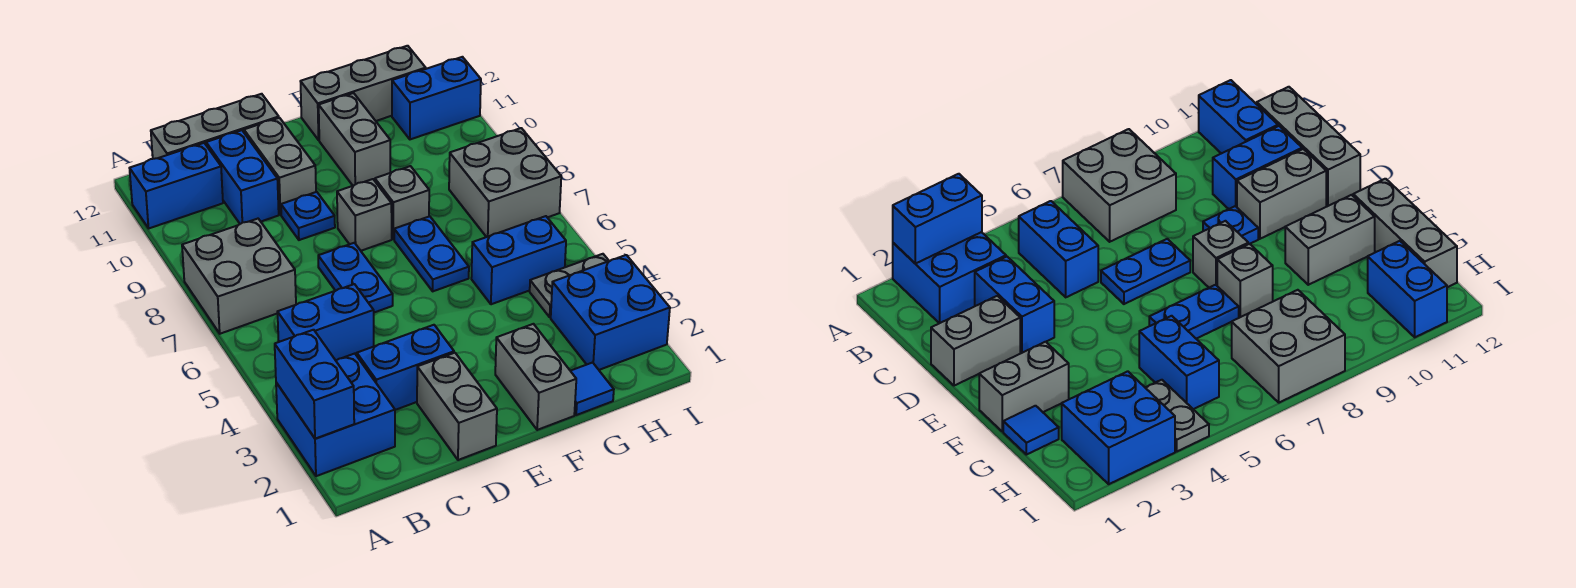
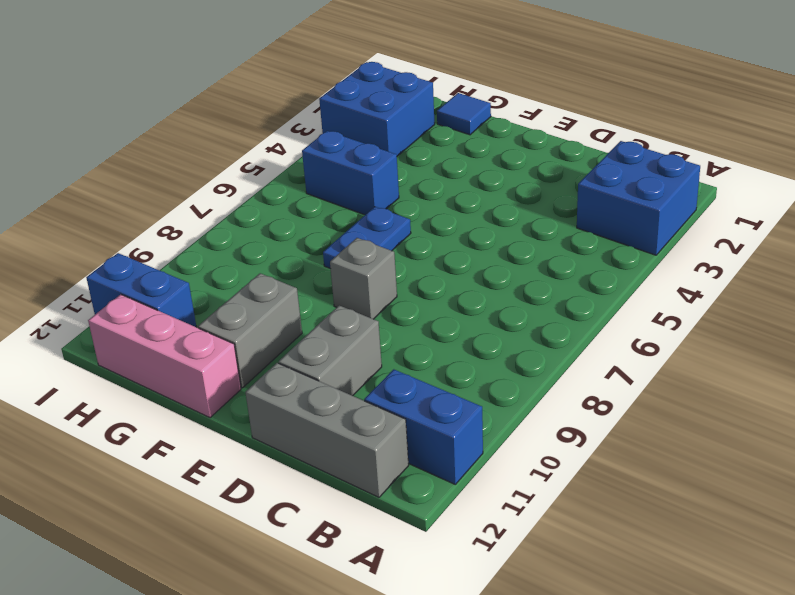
pink brick F12:H12 level 1 -> grey brick F12:H12 level 1
none -> grey brick A7:B8 level 1
none -> blue brick B5:C5 level 1
none -> blue brick C3:D3 level 1

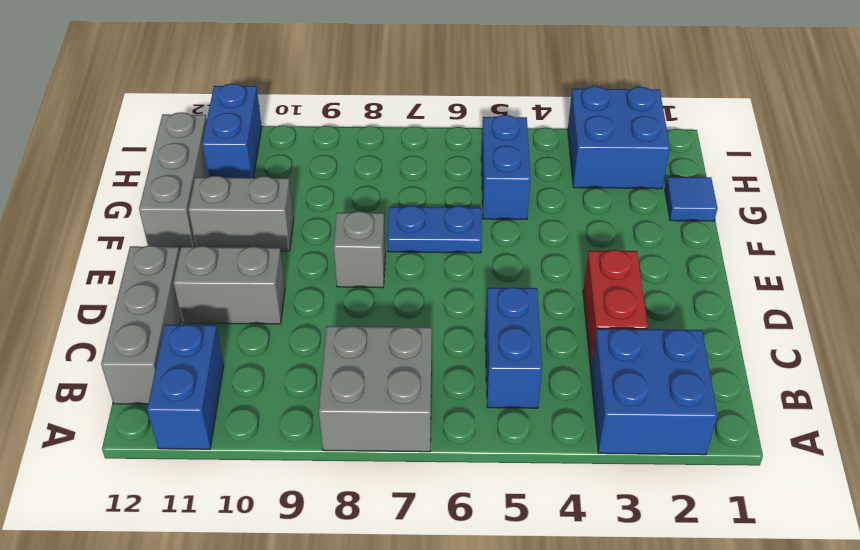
red brick C3:D3 level 1 -> blue brick C3:D3 level 1
none -> blue brick C10:C11 level 1
none -> grey brick D1:D2 level 1
none -> blue plate D6:D7 level 1

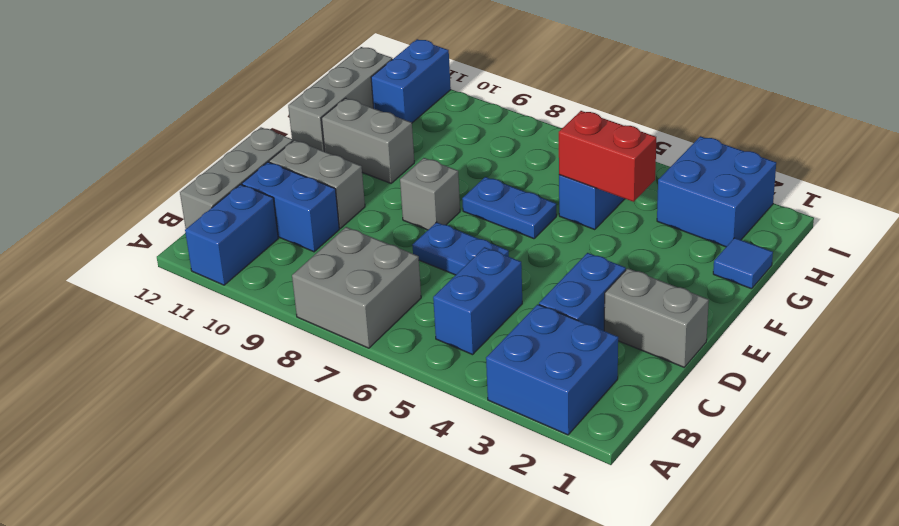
red brick G4:G5 level 2 -> none
none -> blue plate D9 level 1
none -> grey brick F1:F2 level 1
none -> grey brick F8 level 1

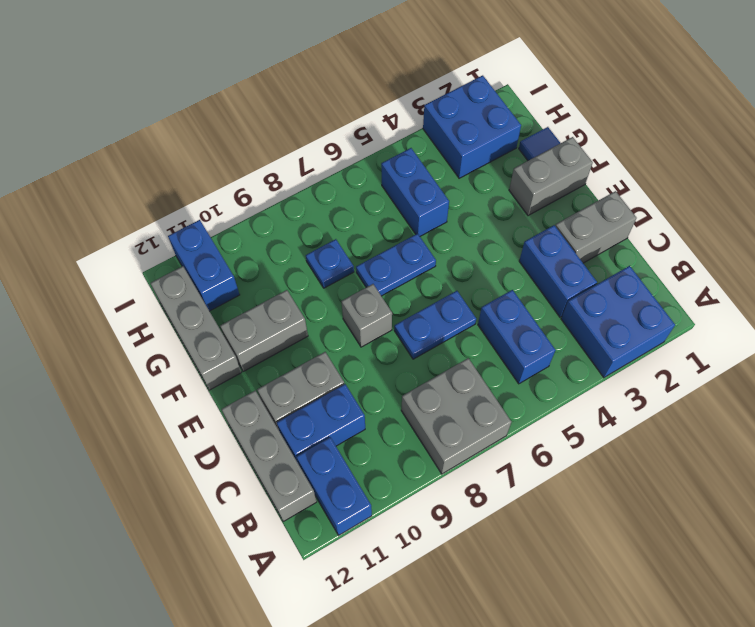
blue plate G8 level 1 -> blue plate D9 level 1
none -> grey brick F8 level 1
none -> grey plate H4:I4 level 1
none -> grey brick H7:I8 level 1

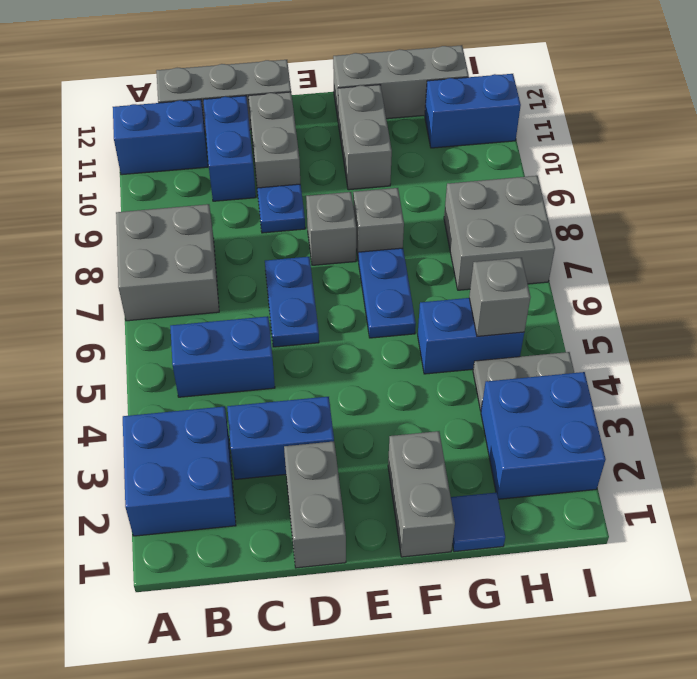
grey brick H5 level 2 -> none
none -> blue brick A2:A3 level 2

